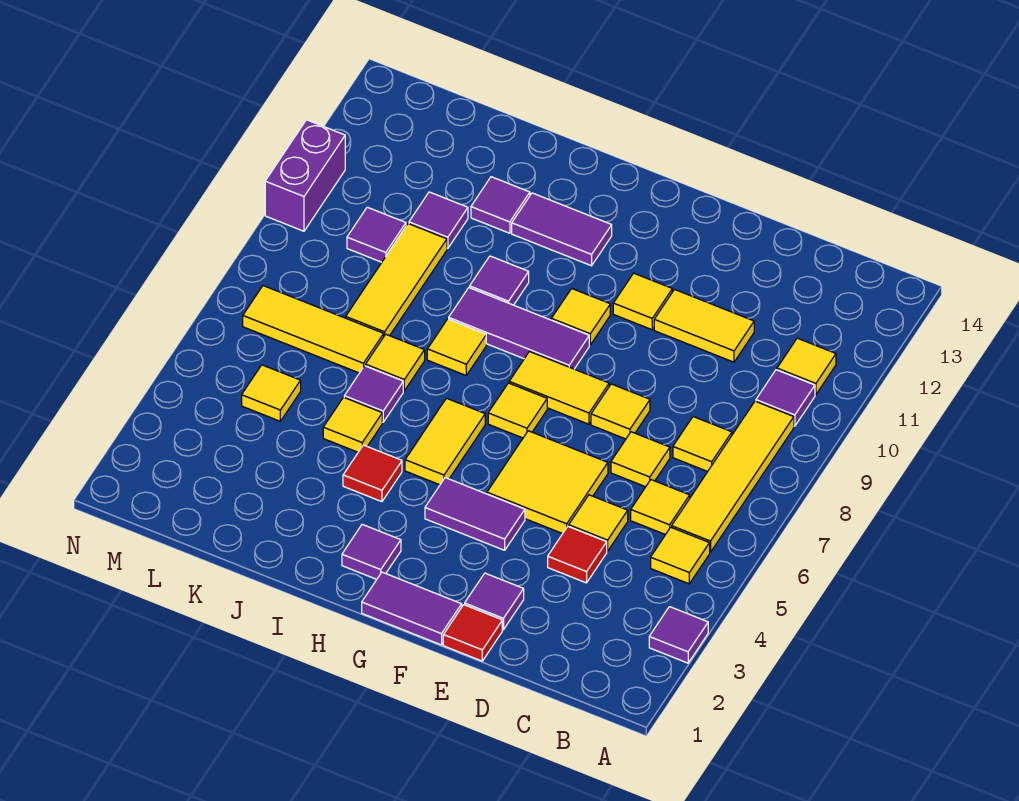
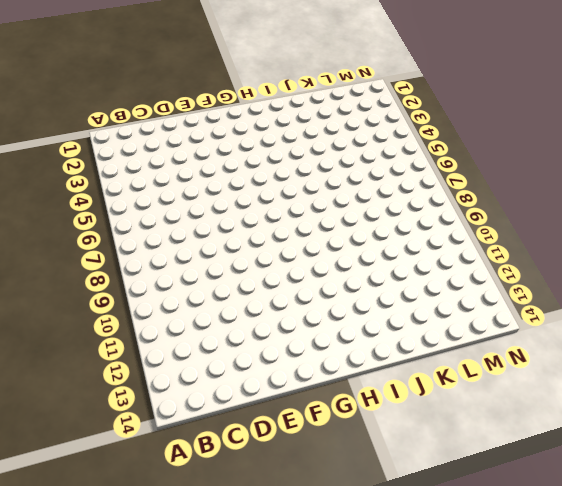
none -> purple tile A3 level 1
none -> yellow tile B5 level 1
none -> yellow tile B6:B9 level 1
none -> purple tile B10 level 1

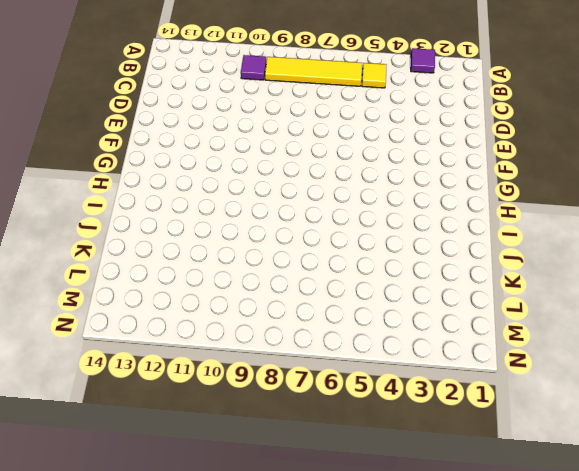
none -> yellow tile B11 level 1
none -> yellow tile C6 level 1
none -> yellow tile C8 level 1
none -> red tile D4 level 1

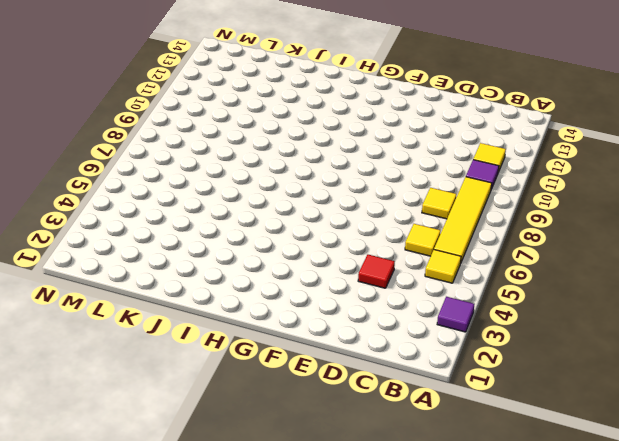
none -> yellow tile D5 level 1
none -> yellow tile D7 level 1
none -> yellow tile D11:E11 level 1
none -> red tile E1 level 1

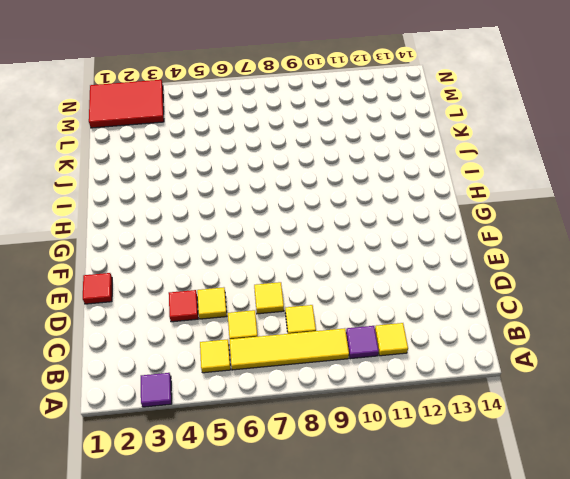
red tile M1:N3 level 1 -> none
none -> yellow tile D11:E11 level 1
none -> purple tile E2 level 1
none -> yellow tile E5:F6 level 1
none -> yellow tile E8 level 1

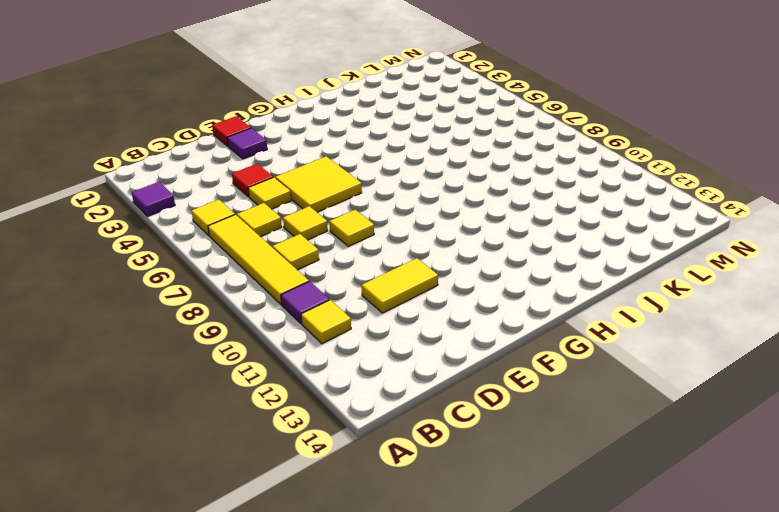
none -> purple tile F1:G1 level 1
none -> purple tile F4:G4 level 1
none -> yellow tile F8:G8 level 1
none -> yellow tile F11 level 1

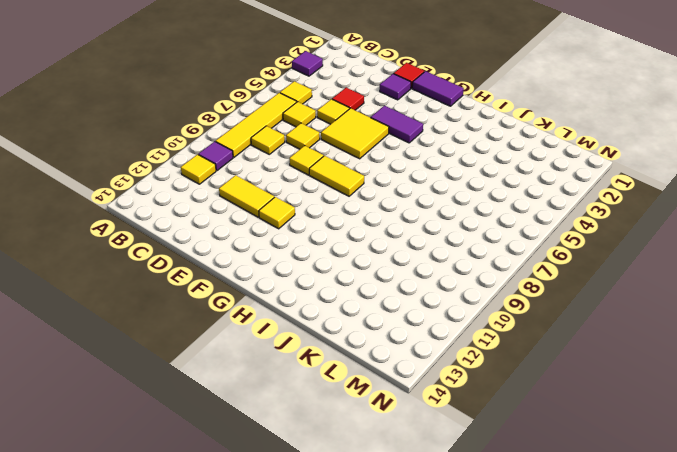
none -> yellow tile G7 level 1
none -> purple tile G9:I9 level 1
none -> yellow tile G10 level 1
none -> purple tile H2 level 1

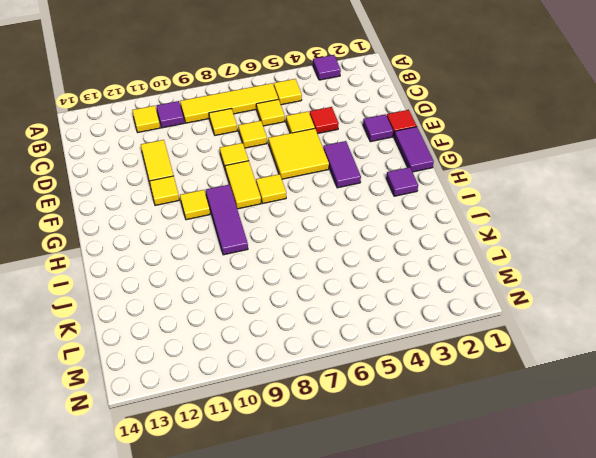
none -> yellow tile H5:H6 level 1
none -> purple tile H12:I12 level 1
none -> red tile I4 level 1
none -> yellow tile I8 level 1

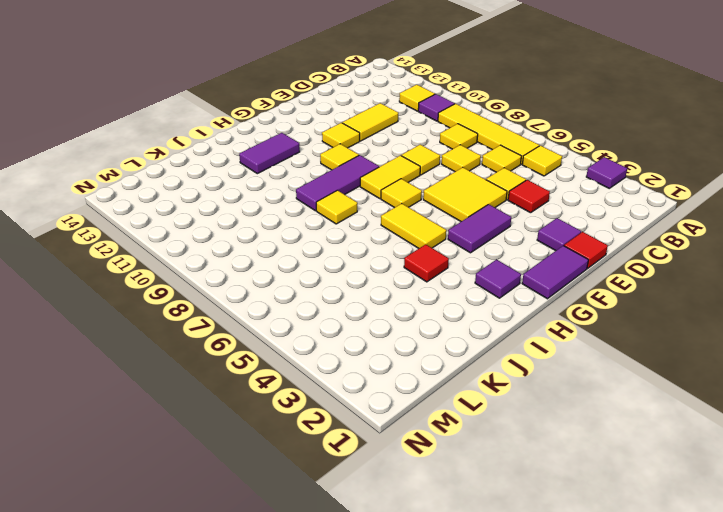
none -> purple tile I10 level 1
none -> yellow tile J5 level 1
none -> purple tile J6 level 1
none -> yellow tile J7 level 1

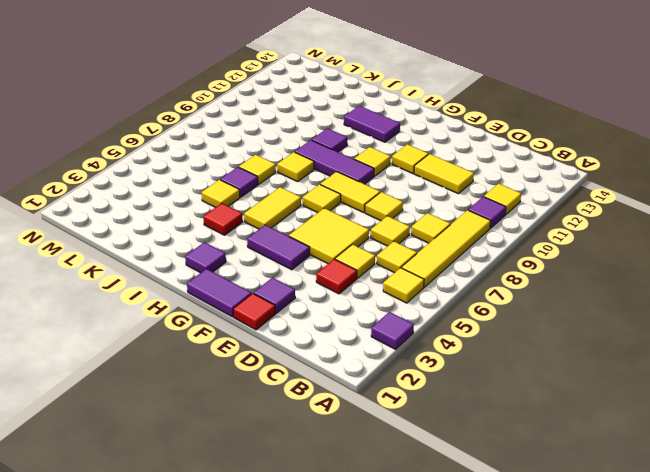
none -> purple tile J12 level 1
none -> yellow tile K7:M7 level 1
none -> yellow tile K8:K10 level 1
none -> purple tile K11 level 1

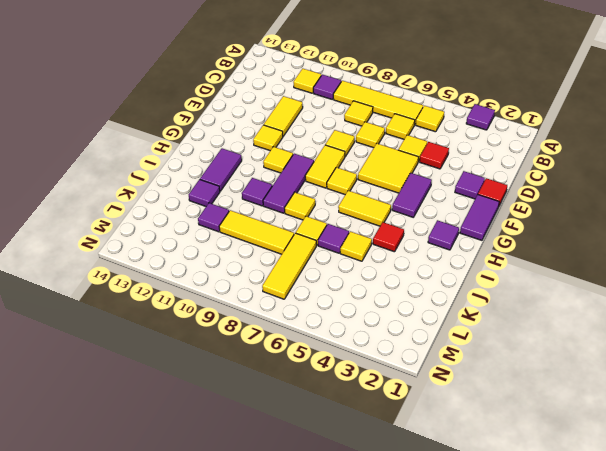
none -> yellow tile L5 level 1
none -> purple tile L10 level 1
none -> purple brick N10:N11 level 1

